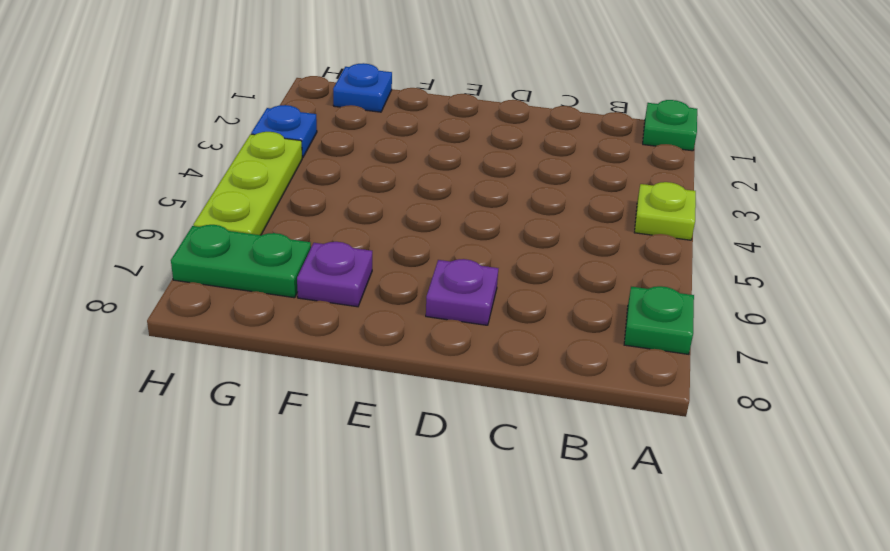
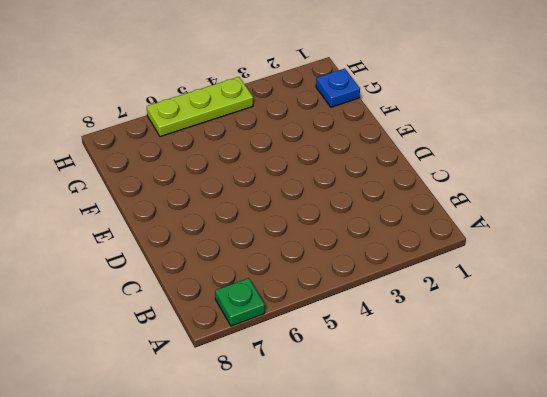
none -> green plate A1 level 1
none -> lime plate A4 level 1

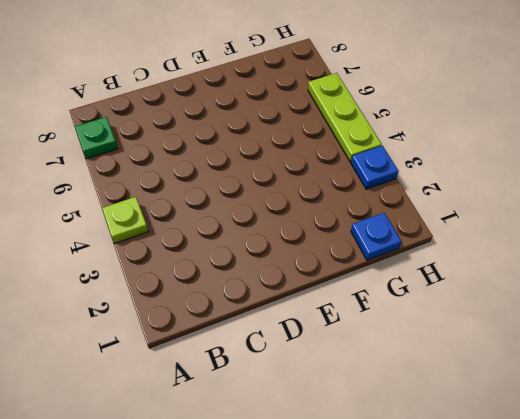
none -> green plate A1 level 1
none -> purple plate D7 level 1

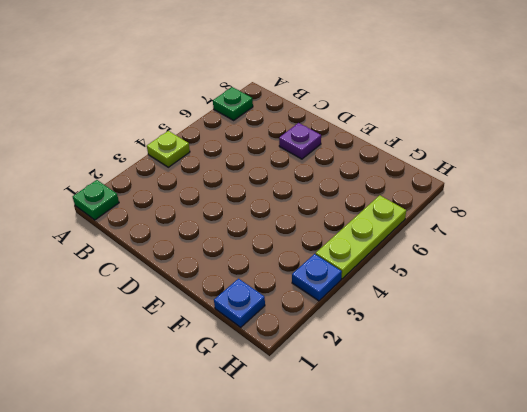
none -> purple plate F7 level 1
none -> green plate G7:H7 level 1

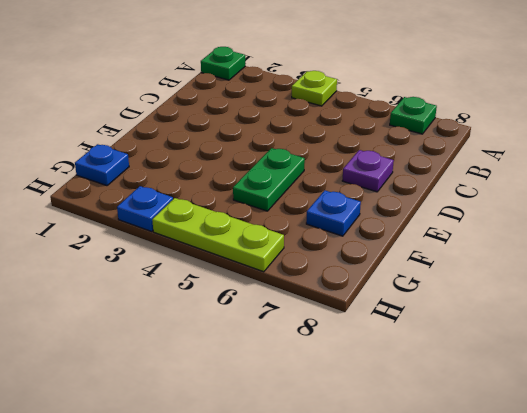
green plate E5:F5 level 1 -> green plate G7:H7 level 1
blue plate F7 level 1 -> purple plate F7 level 1

